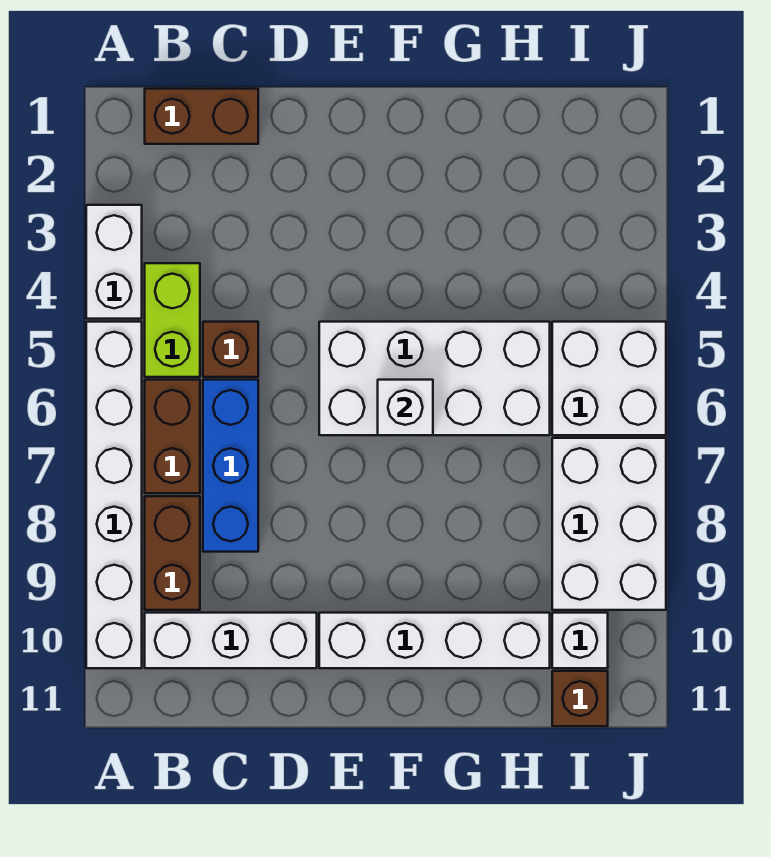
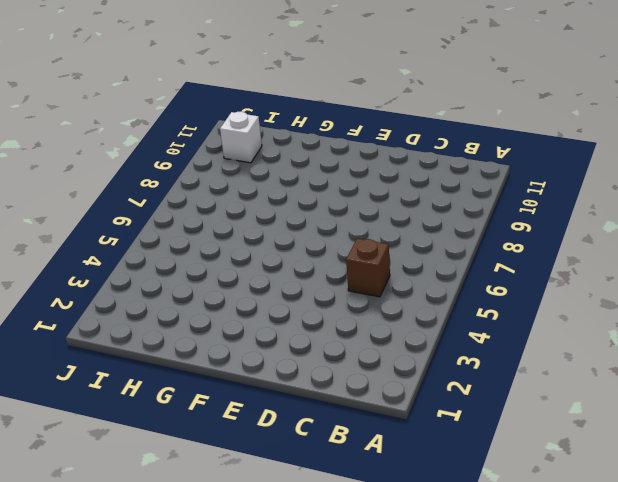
none -> white brick A3:A4 level 1
none -> white brick A5:A10 level 1
none -> brown brick B1:C1 level 1

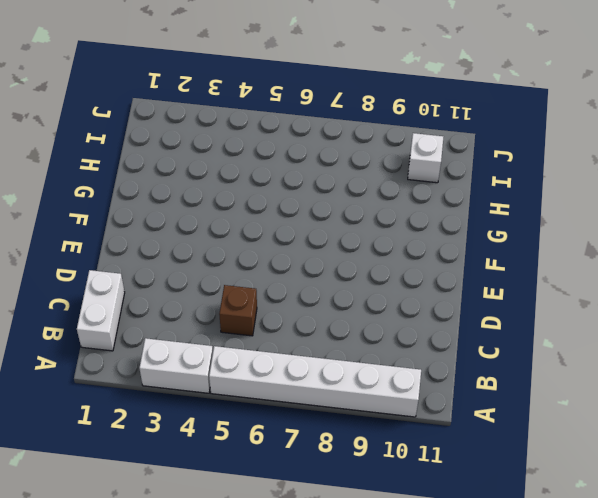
white brick B1:C1 level 1 -> brown brick B1:C1 level 1
none -> lime brick B4:B5 level 1
none -> brown brick B6:B7 level 1
none -> brown brick B8:B9 level 1

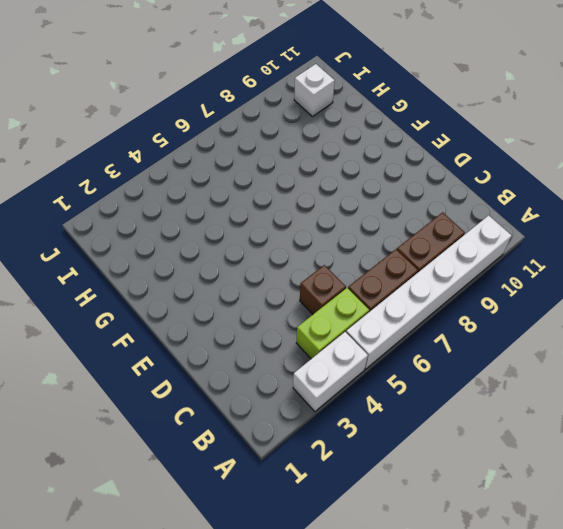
none -> brown brick B1:C1 level 1
none -> white brick B10:D10 level 1
none -> blue brick C6:C8 level 1

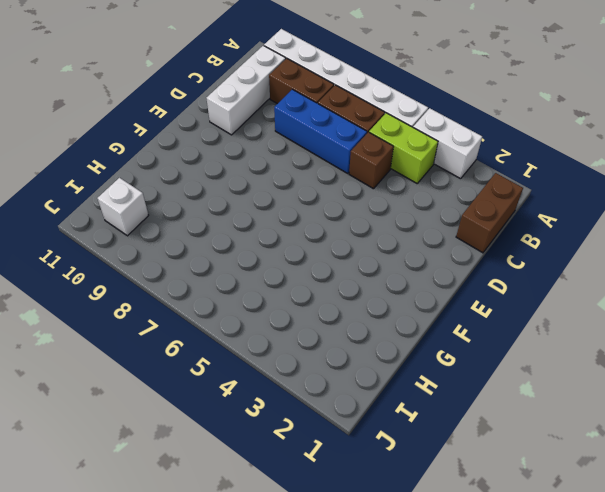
none -> white brick E5:H6 level 1
none -> white brick E10:H10 level 1
none -> white brick I5:J6 level 1

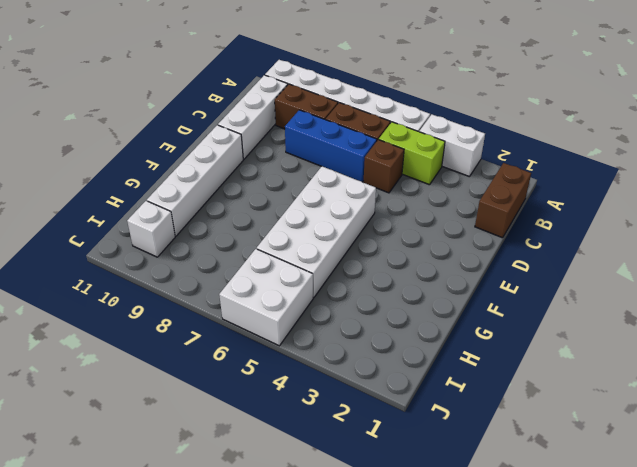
none -> white brick I7:J9 level 1
none -> brown brick I11 level 1
none -> white brick F6 level 2

